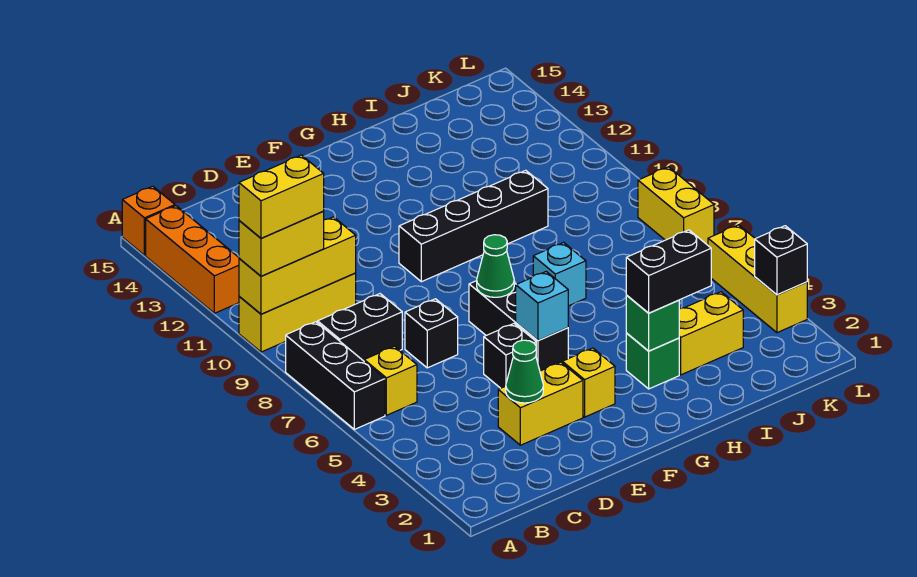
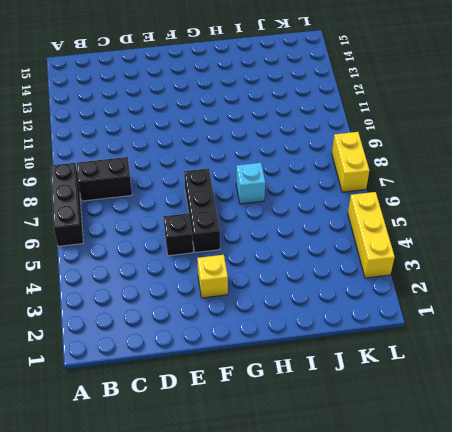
none -> yellow brick A10:C10 level 1
none -> orange brick A12:A14 level 1
none -> orange brick A15 level 1

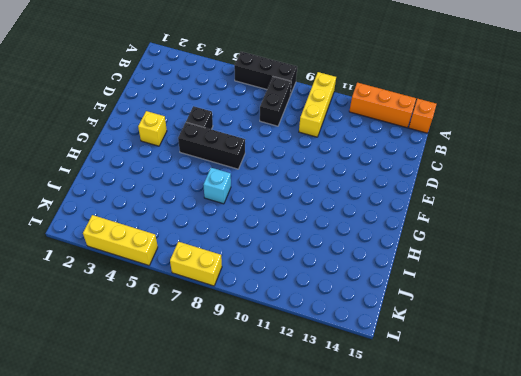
none -> yellow brick B6 level 1
none -> yellow brick D3:E3 level 1
none -> black brick D7 level 1

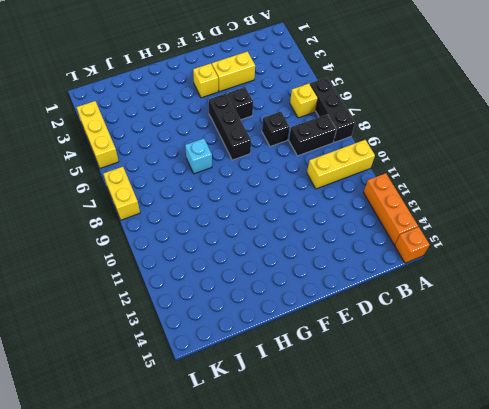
none -> black brick F10:I10 level 1
none -> green brick H3 level 1
none -> yellow brick I3:J3 level 1

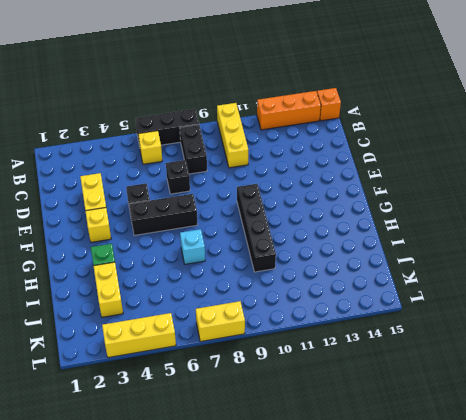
none -> yellow brick A10:C10 level 2
none -> green cone D3 level 2
none -> cyan brick F5 level 2

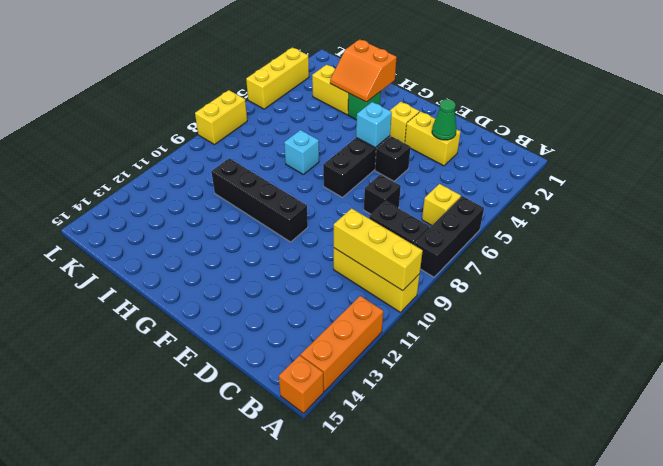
orange slope H2:I3 level 2 top 2 -> green brick H3 level 2
none -> green cone F7 level 2
none -> black brick L3 level 2
none -> yellow brick A10:B10 level 3

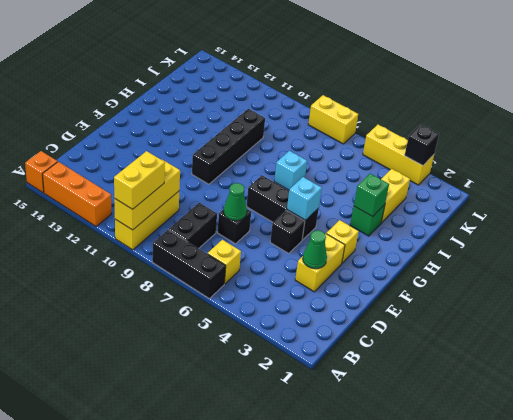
green cone D7 level 2 -> green cone F7 level 2
none -> black brick H3:I3 level 3
none -> yellow brick A10:B10 level 4

